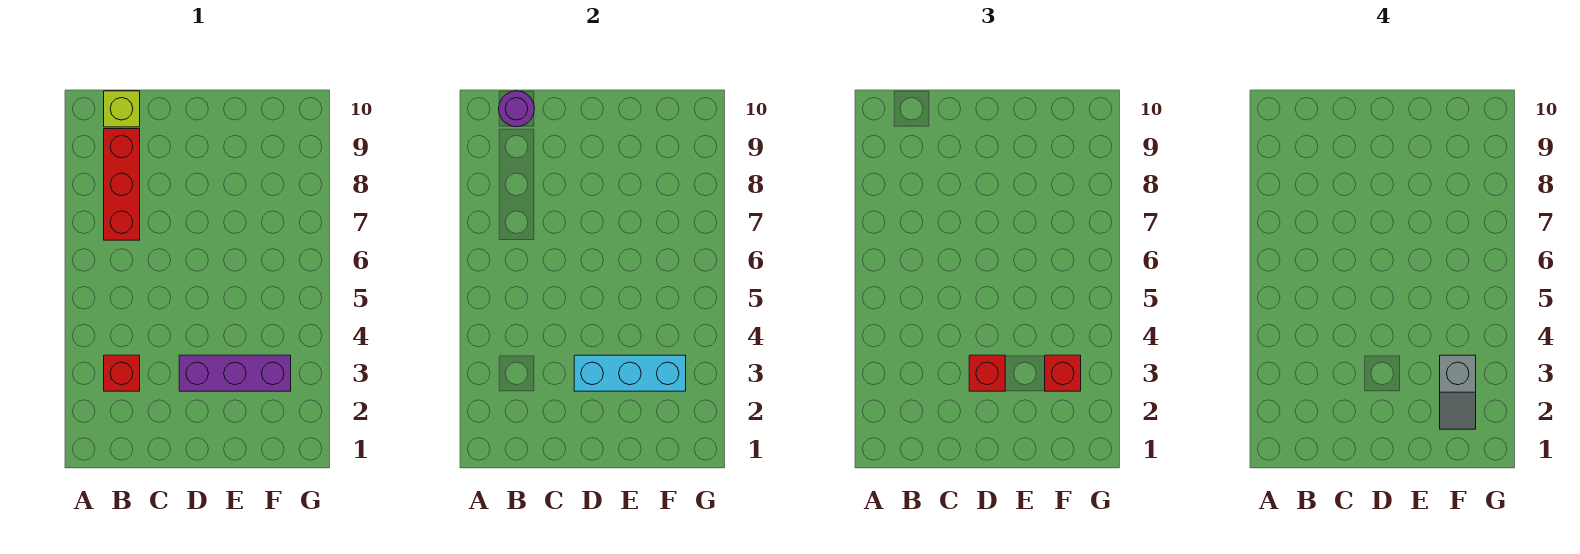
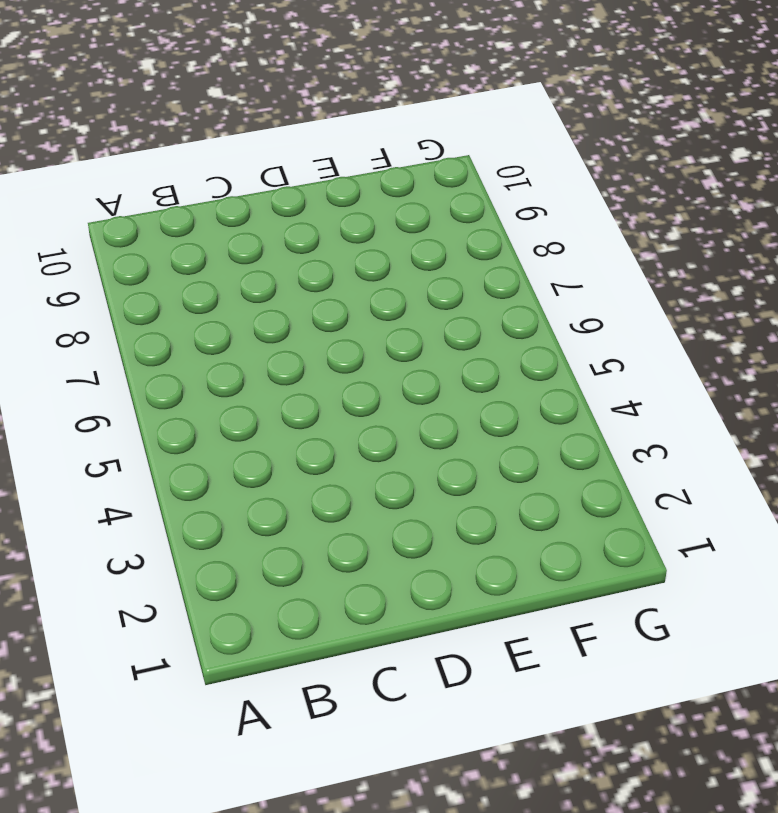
none -> red brick B3 level 1
none -> red brick B7:B9 level 1

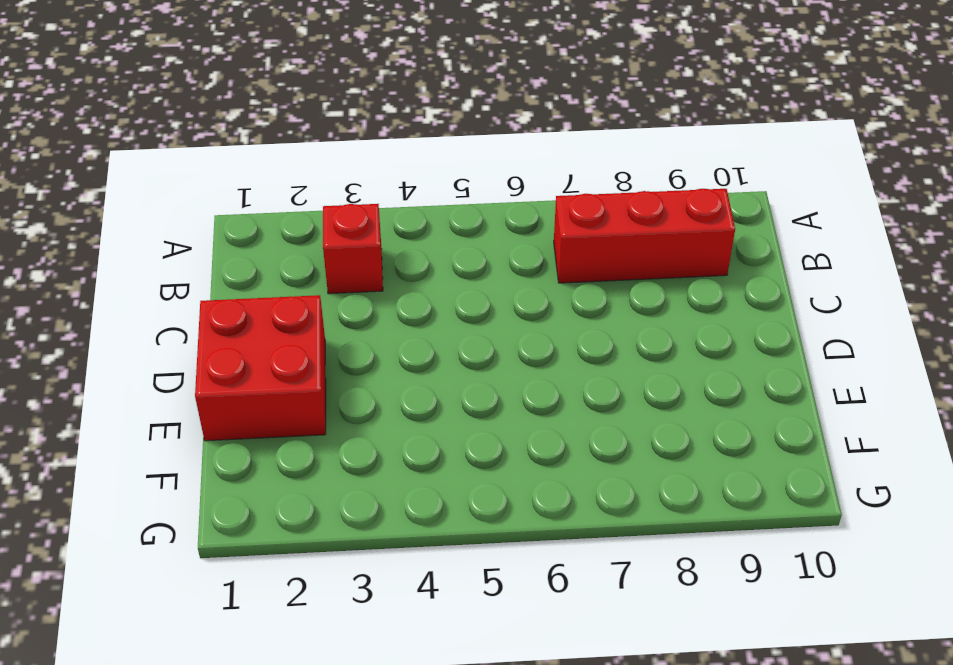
red brick D1:E2 level 1 -> none
none -> lime brick B10 level 1
none -> purple brick D3:F3 level 1

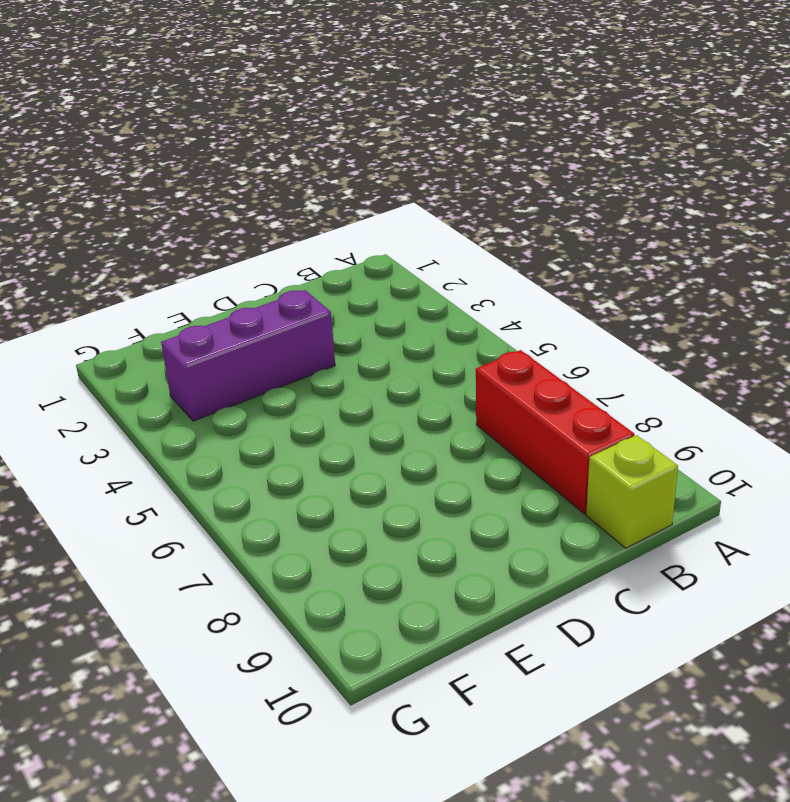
none -> red brick B3 level 1
none -> purple round brick B10 level 2

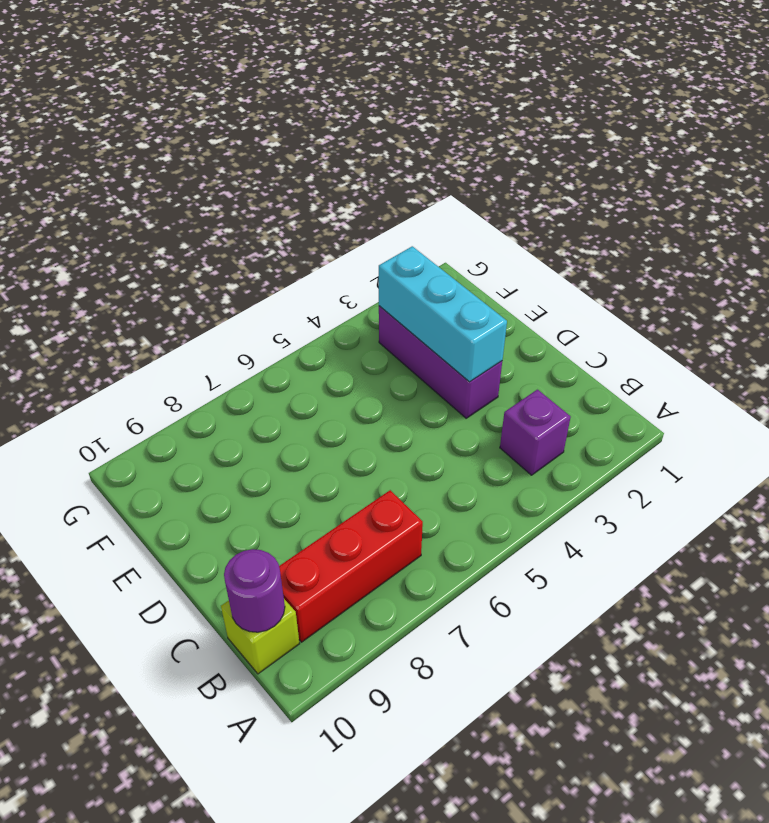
purple brick B3 level 1 -> red brick B3 level 1
none -> red brick D3 level 3
none -> red brick F3 level 3

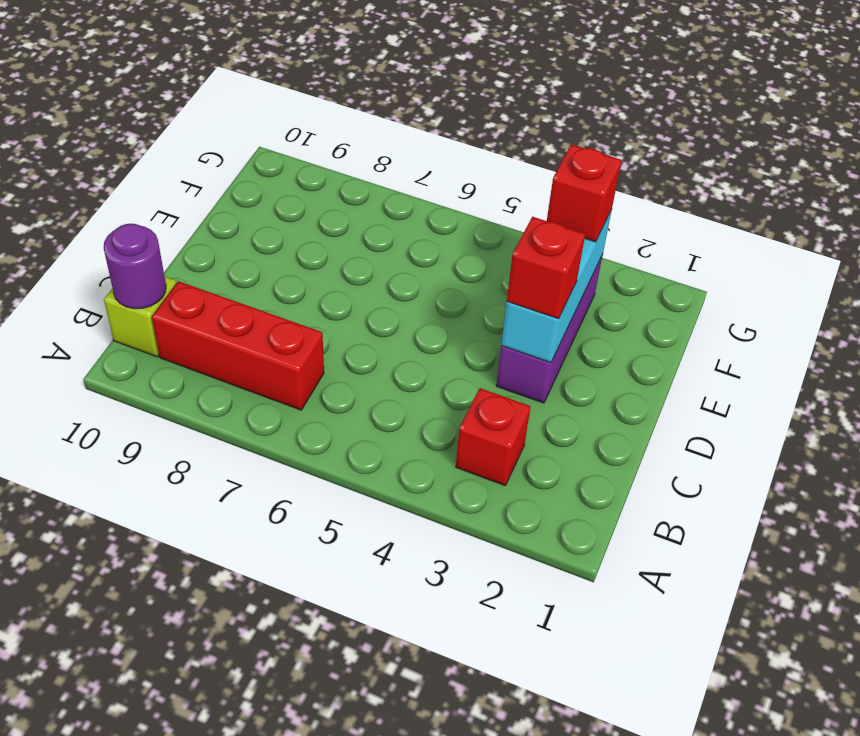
none -> grey slope F2:F3 level 4 top 3

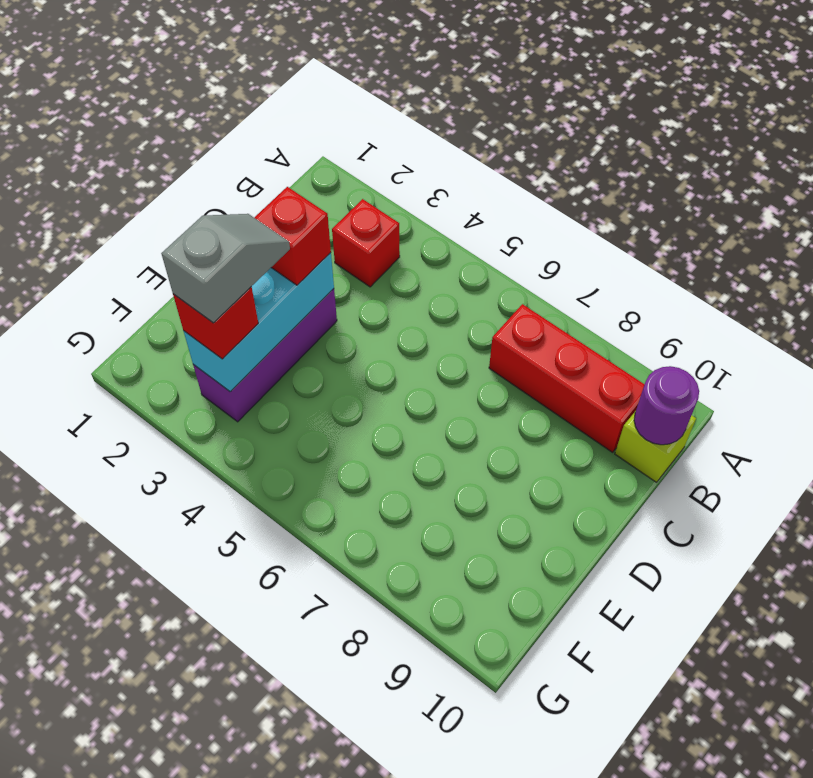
grey slope E3:F3 level 4 top F -> grey slope F2:F3 level 4 top 3

